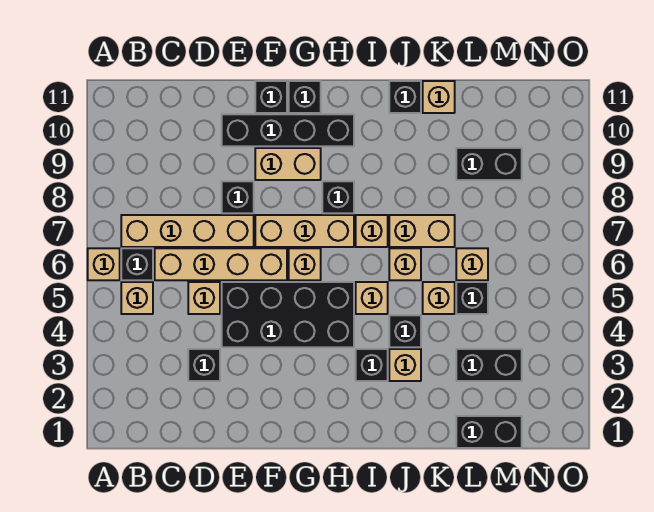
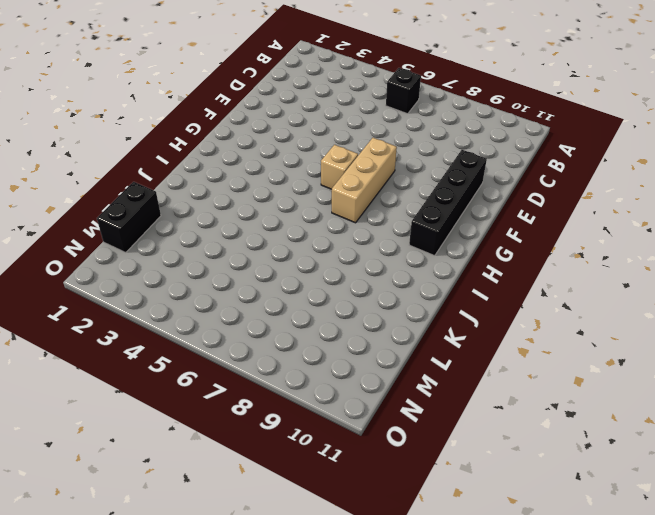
none -> tan brick A6 level 1
none -> tan brick B5 level 1
none -> tan brick B7:E7 level 1
none -> tan brick C6:F6 level 1

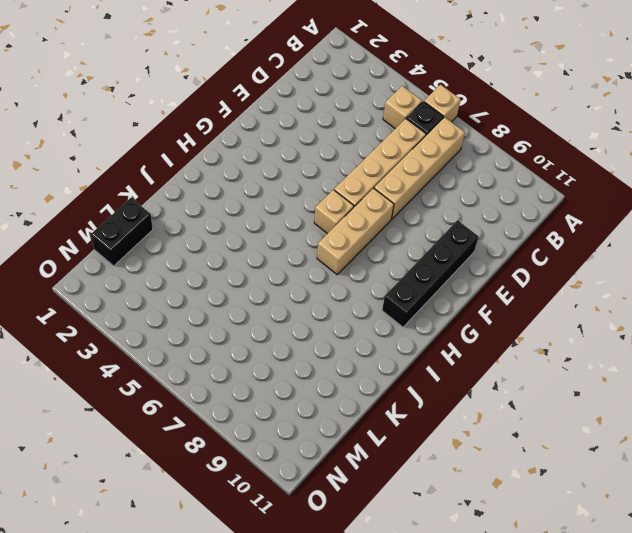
none -> black brick D3 level 1
none -> tan brick D5 level 1
none -> black brick E4:H5 level 1
none -> black brick E8 level 1

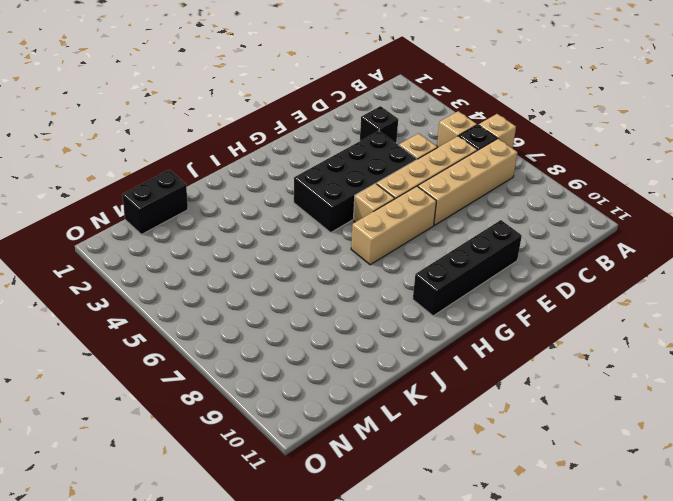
none -> black brick E8 level 1
none -> tan brick F9:G9 level 1
none -> black brick F11 level 1
none -> black brick G11 level 1

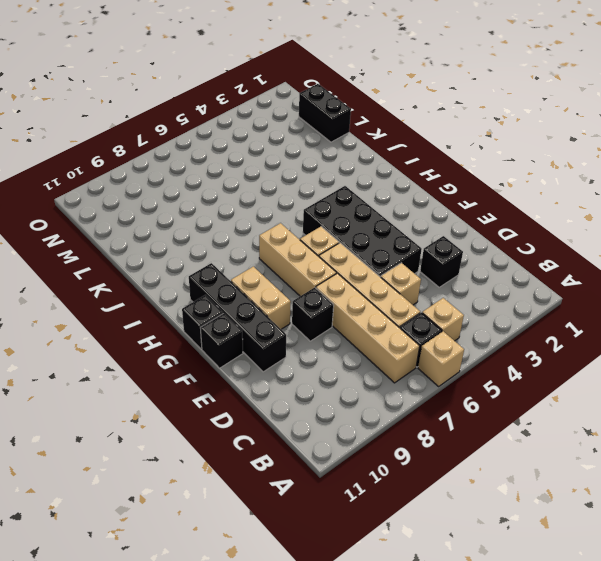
none -> black brick H8 level 1
none -> black brick I3 level 1
none -> tan brick I5 level 1
none -> tan brick I7 level 1

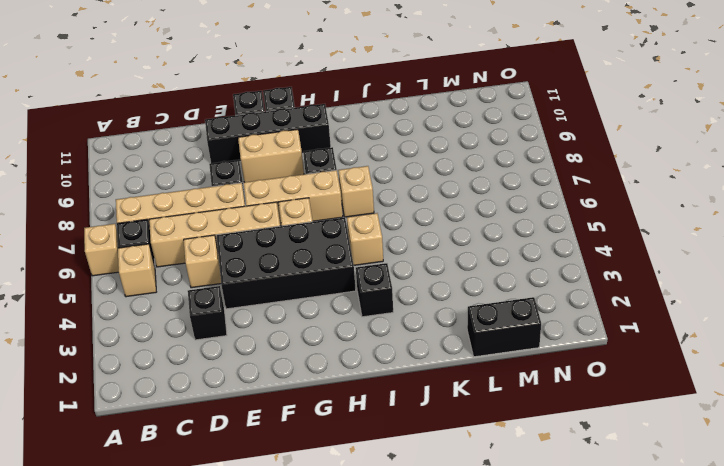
none -> tan brick J3 level 1
none -> black brick J4 level 1
none -> tan brick J6 level 1
none -> tan brick J7:K7 level 1

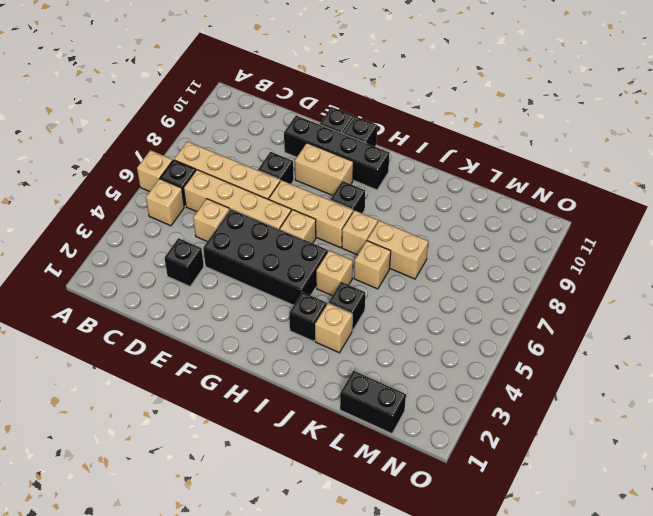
none -> black brick J11 level 1
none -> tan brick K5 level 1
none -> tan brick K11 level 1
none -> black brick L3:M3 level 1

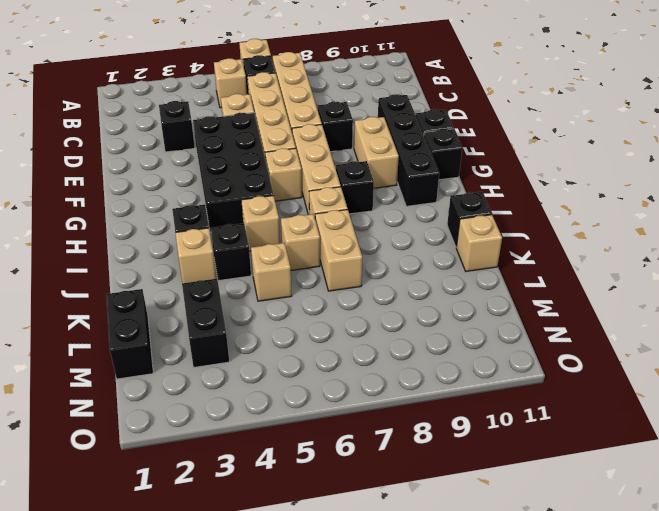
none -> black brick L5 level 1
none -> tan brick L6 level 1
none -> black brick L9:M9 level 1

